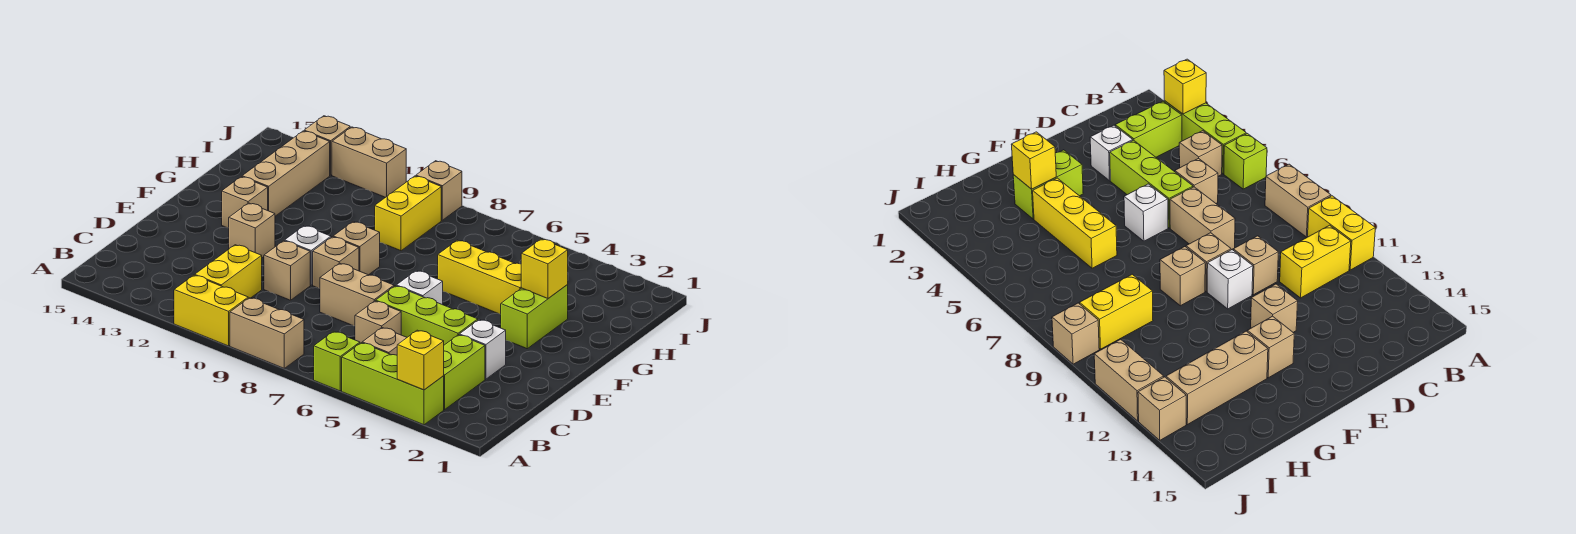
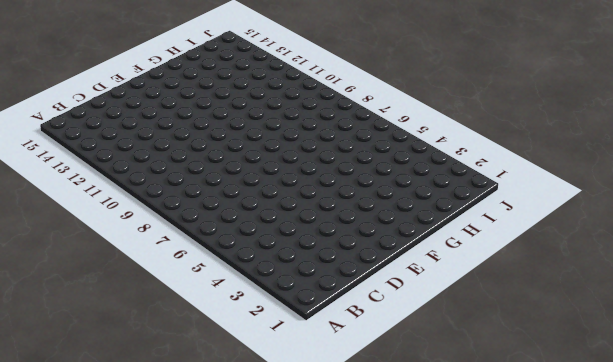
none -> lime brick A3:A5 level 1
none -> lime brick A6 level 1
none -> tan brick A8:A9 level 1

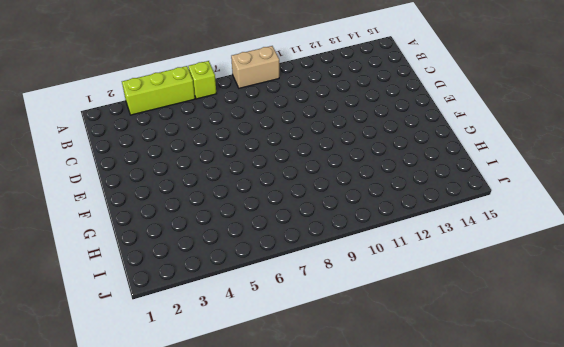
none -> yellow brick A10:A11 level 1
none -> lime brick B3:C3 level 1
none -> tan brick B5 level 1

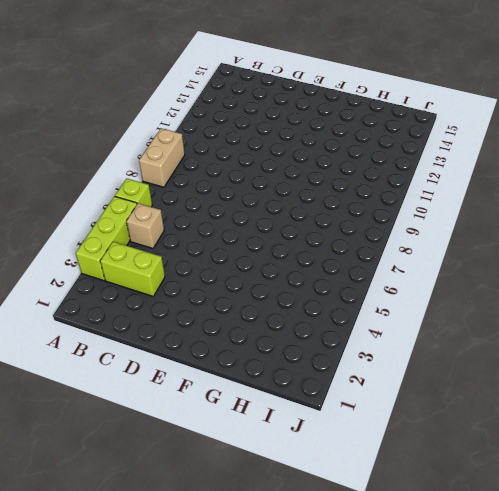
none -> yellow brick A10:A11 level 1
none -> yellow brick B11:C11 level 1
none -> tan brick C6 level 1

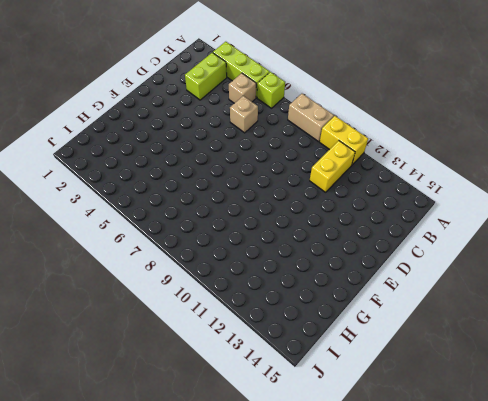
none -> white brick D3 level 1
none -> lime brick D4:D6 level 1
none -> tan brick D7:D8 level 1

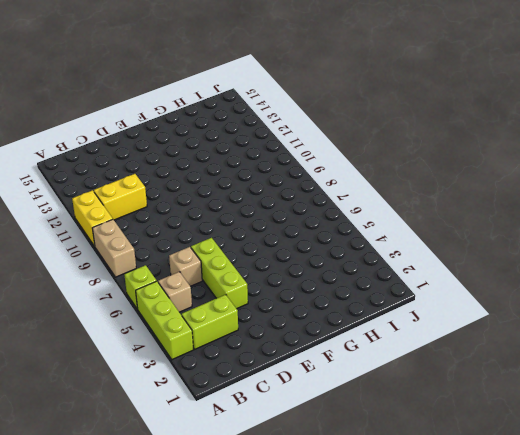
none -> white brick D3 level 1
none -> tan brick D7:D8 level 1
none -> tan brick D10 level 1

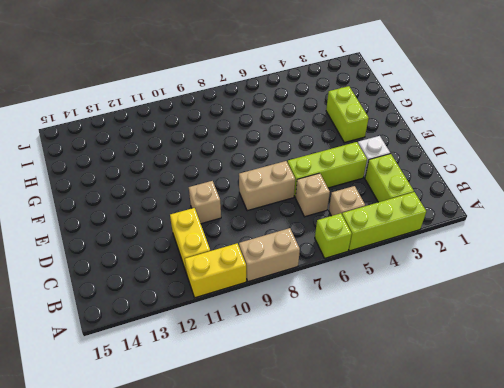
none -> white brick E6 level 1
none -> tan brick E9 level 1
none -> white brick E10 level 1

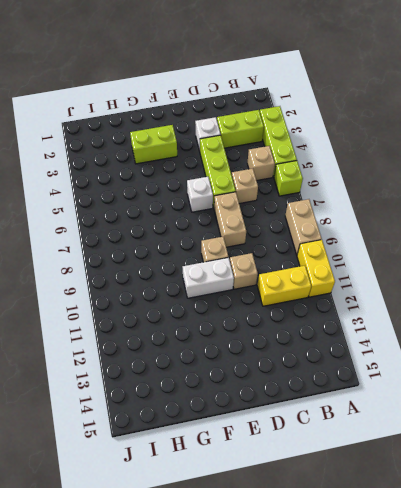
white brick E10:F10 level 1 -> white brick E10 level 1
none -> tan brick E12 level 1
none -> tan brick F9 level 1
none -> tan brick F13 level 1

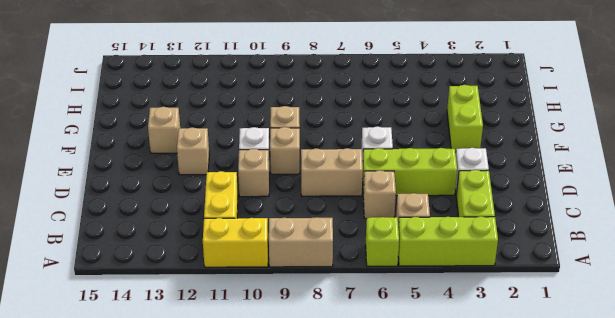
none -> yellow brick G4:G6 level 1
none -> tan brick G13:I13 level 1
none -> yellow brick H9:I9 level 1

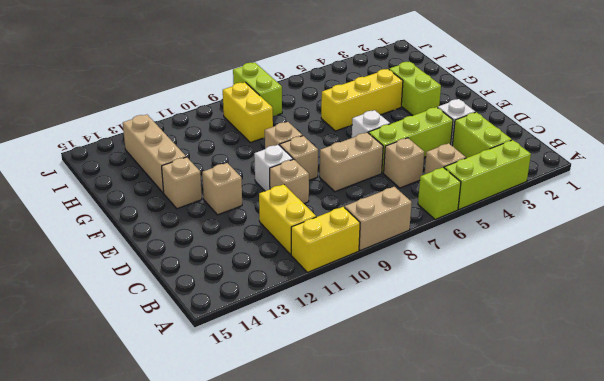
lime brick I8:J8 level 1 -> none
none -> tan brick J9 level 1
none -> tan brick J11:J12 level 1
none -> tan brick J13 level 1

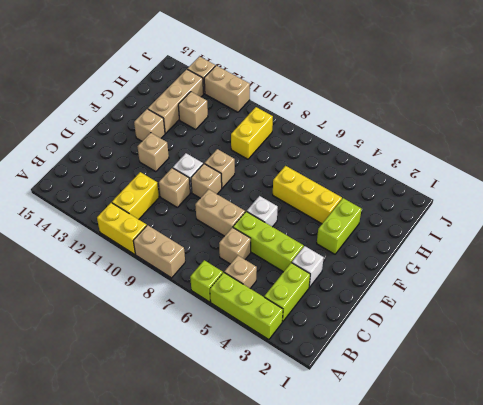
tan brick H12 level 1 -> tan brick J9 level 1
none -> yellow brick A3 level 2
none -> yellow brick G3 level 2

